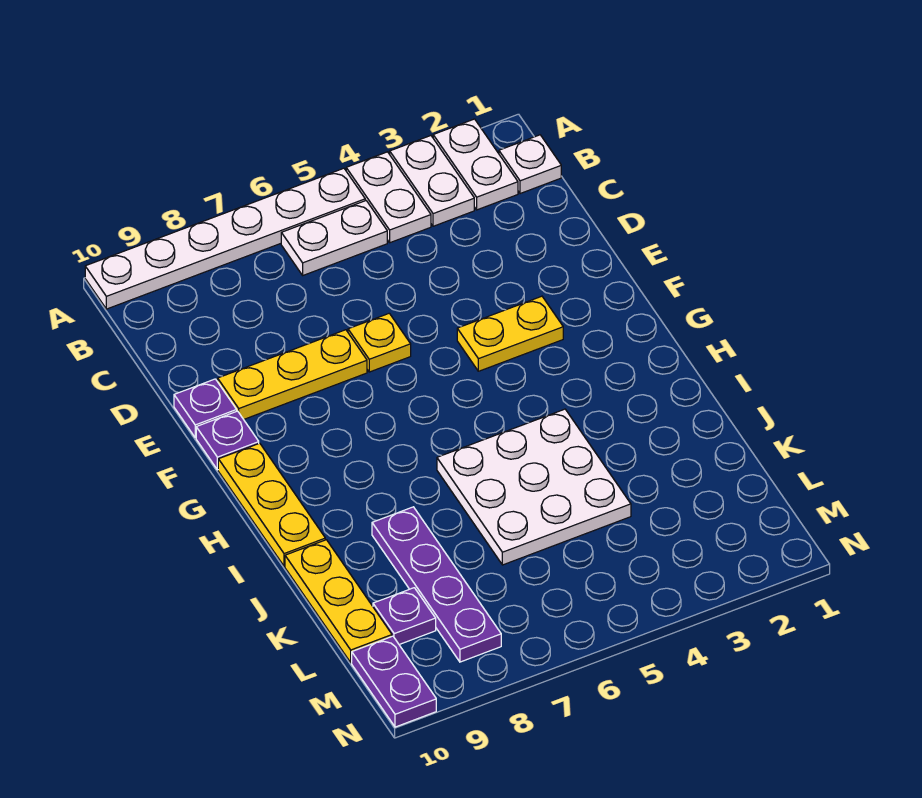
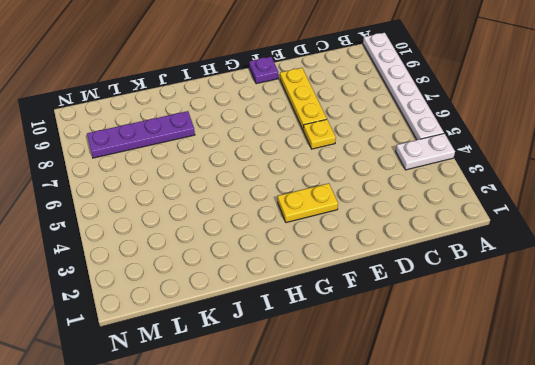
yellow plate F3:G3 level 1 -> yellow plate F3:F4 level 1
none -> white plate A2:B2 level 1
none -> white plate A3:B3 level 1
none -> white plate B1 level 1

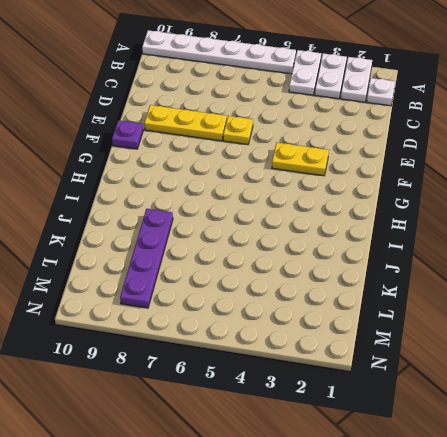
none -> white plate B5:B6 level 1
none -> purple plate E10 level 1
none -> yellow plate G10:I10 level 1

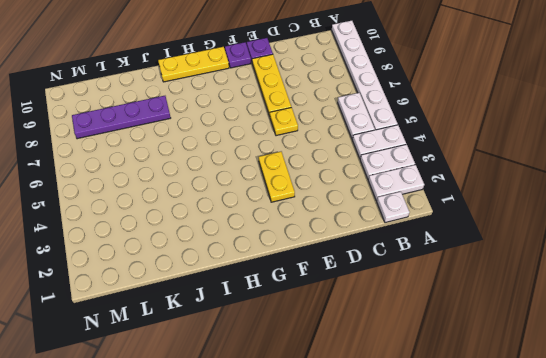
none -> white plate I4:K6 level 1
none -> yellow plate J10:L10 level 1
none -> purple plate L9 level 1

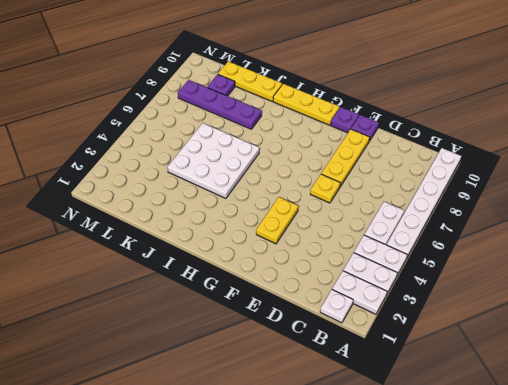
none -> purple plate M10:N10 level 1

